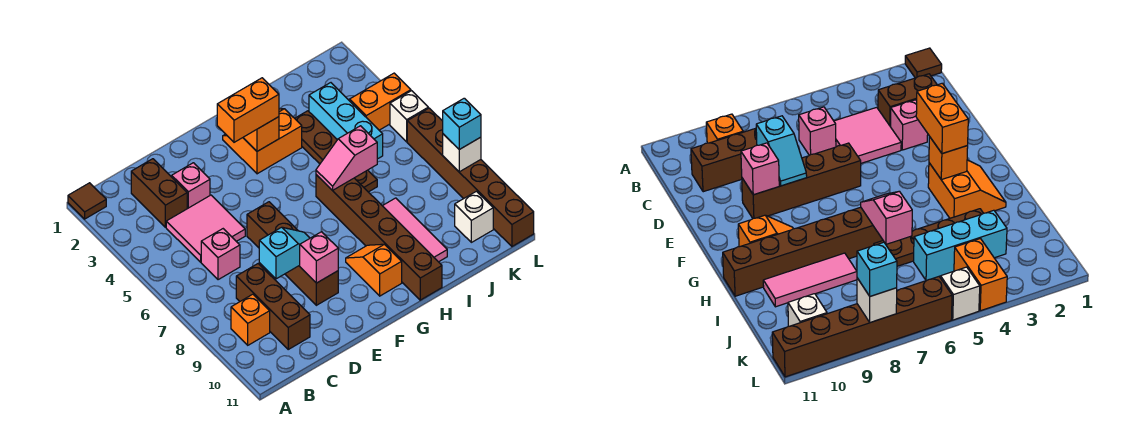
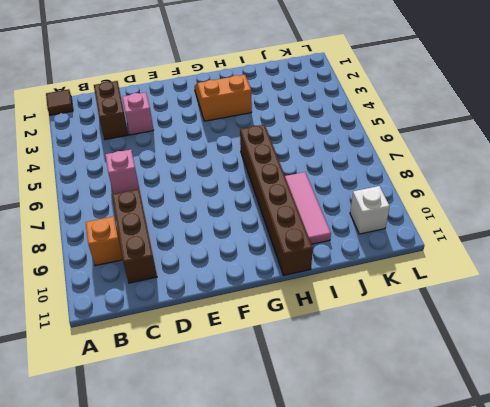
none -> pink tile C4:D5 level 1
none -> brown brick E6:E9 level 1
none -> orange slope G9:G10 level 1 top 10

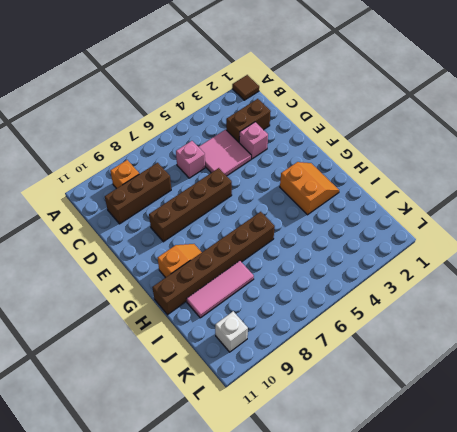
none -> brown plate I3:I6 level 1
none -> cyan brick J3:J5 level 1
none -> orange brick K4:L4 level 1

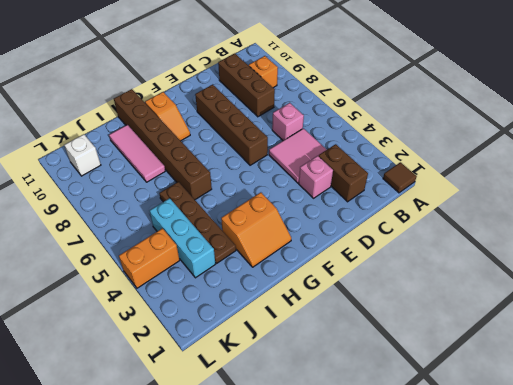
none -> white brick L5 level 1
none -> brown brick L6:L11 level 1
none -> cyan slope D8:E8 level 2 top D

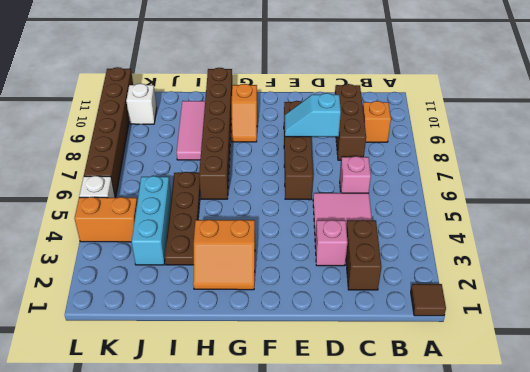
none -> pink brick E9 level 2
none -> orange brick G3 level 2
none -> pink slope H6:I6 level 2 top I

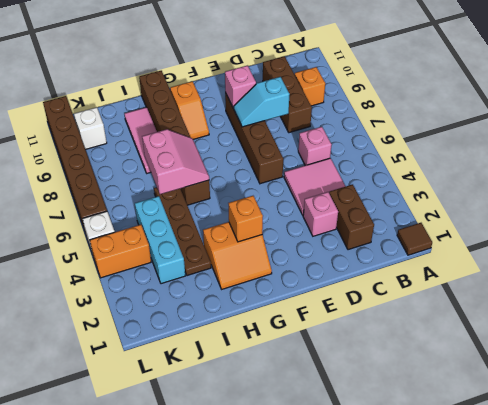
pink slope H6:I7 level 2 top I -> pink slope H6:I6 level 2 top I
none -> white brick L8 level 2
none -> orange brick F3:G3 level 3
none -> cyan brick L8 level 3

